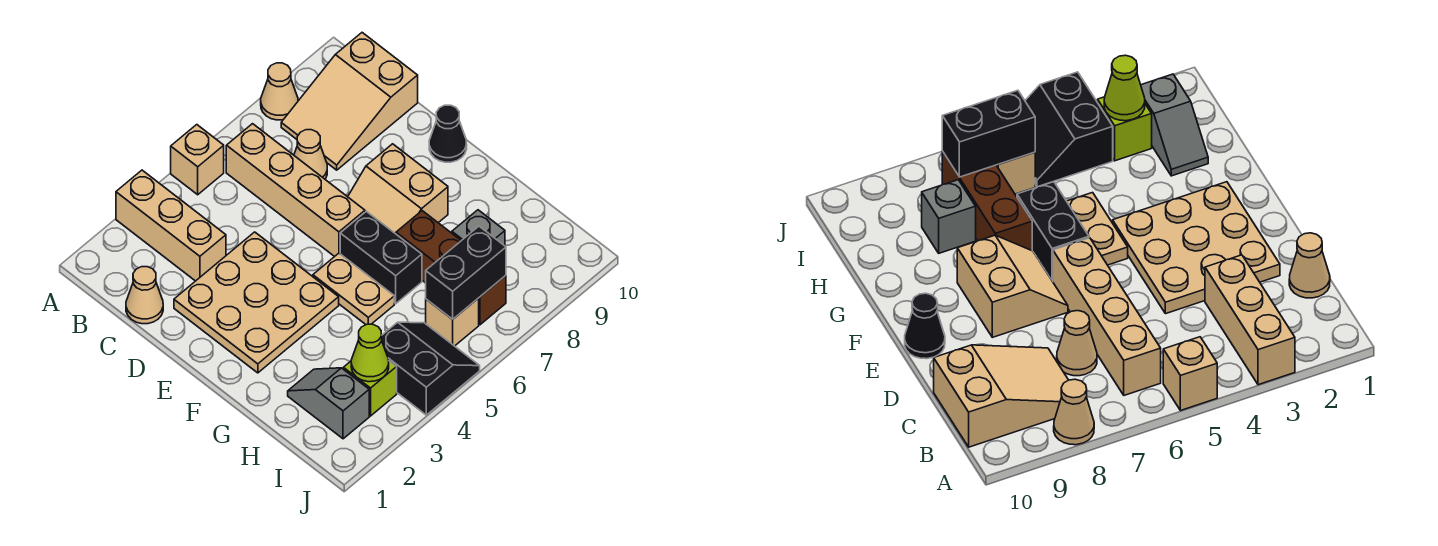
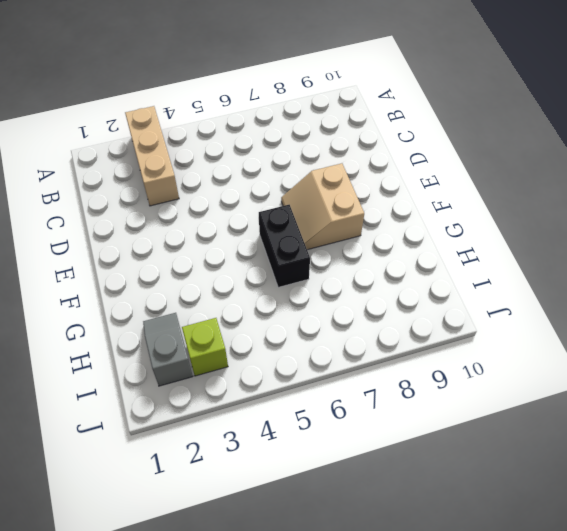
none -> tan brick A5 level 1
none -> tan cone A8 level 1
none -> tan brick B6:E6 level 1

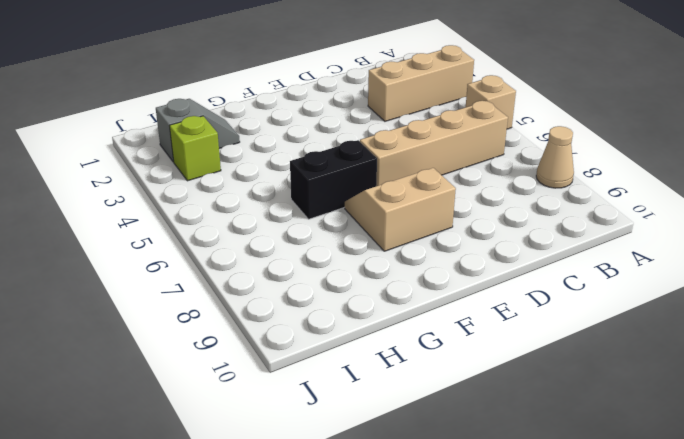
none -> tan slope B8:C10 level 1 top 10
none -> tan cone C1 level 1
none -> tan cone C7 level 1

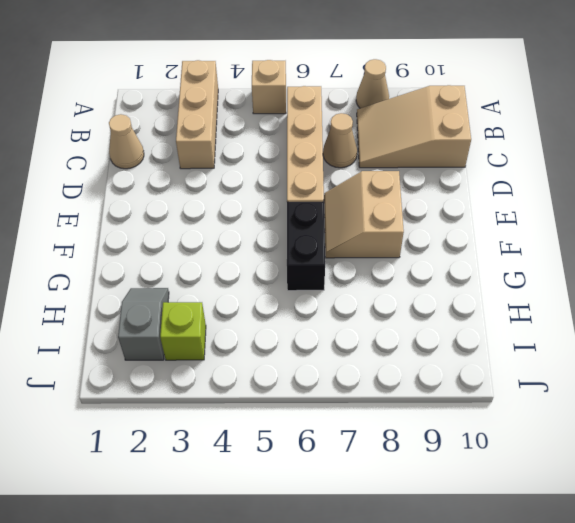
none -> tan plate D2:F4 level 1
none -> black cone E10 level 1
none -> tan plate F5:G5 level 1

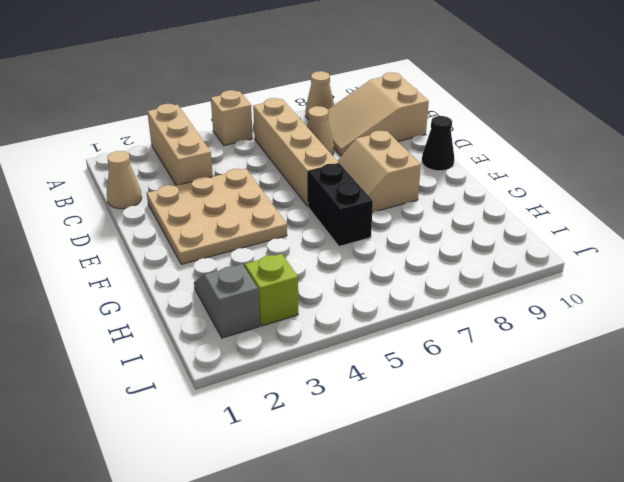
none -> tan plate F5:G5 level 1
none -> brown brick G7:I7 level 1
none -> grey brick H8 level 1

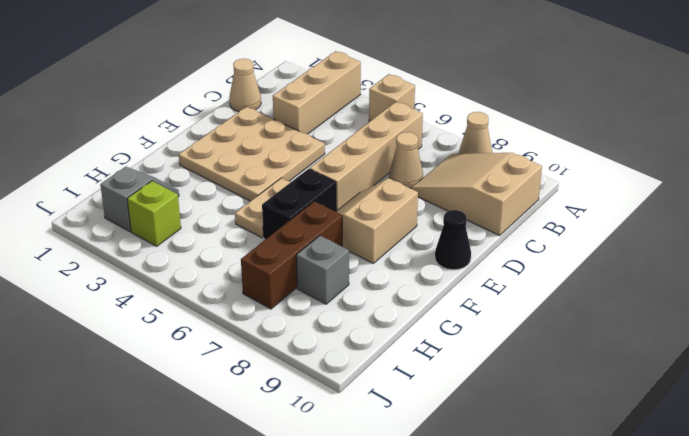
none -> black slope I4:J5 level 1 top 4
none -> tan brick I6 level 1
none -> lime cone I3 level 2

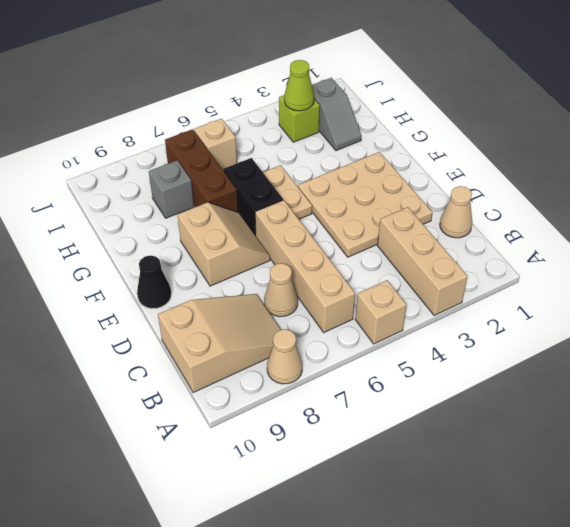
none -> black slope I4:J5 level 1 top 4
none -> black brick I6:I7 level 2

